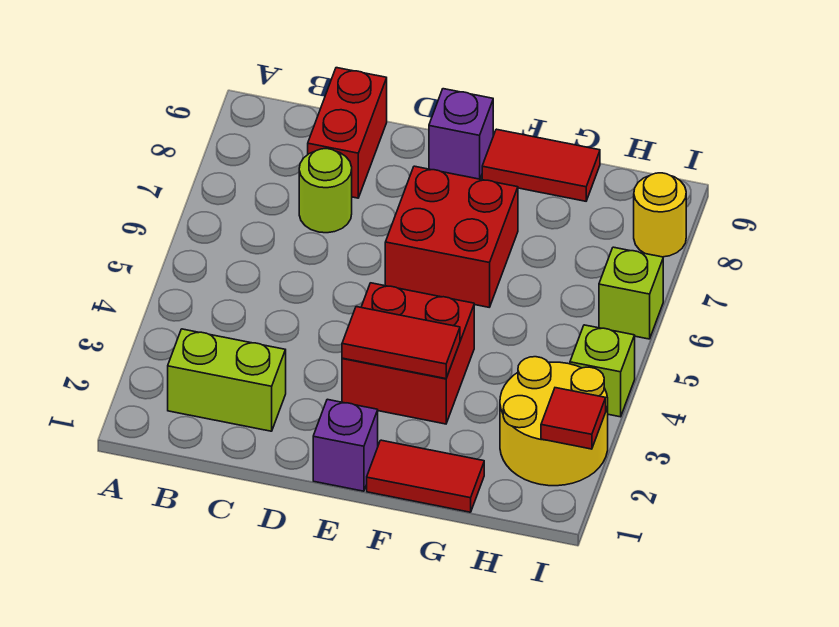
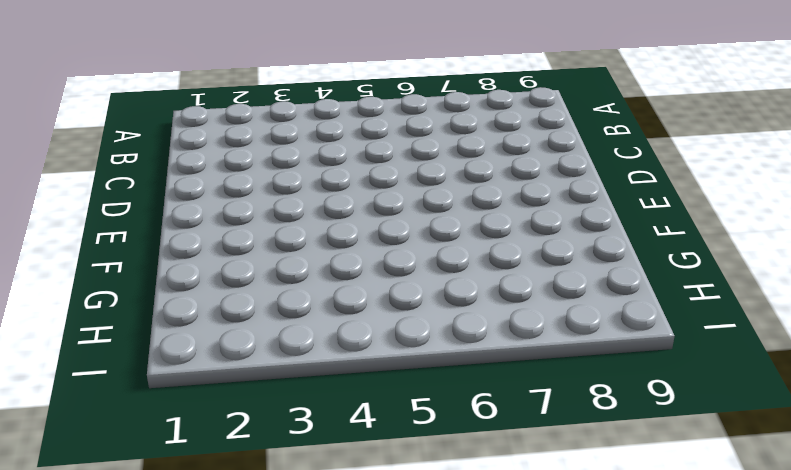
none -> lime brick B2:C2 level 1
none -> lime round brick C7 level 1
none -> red brick C8:C9 level 1

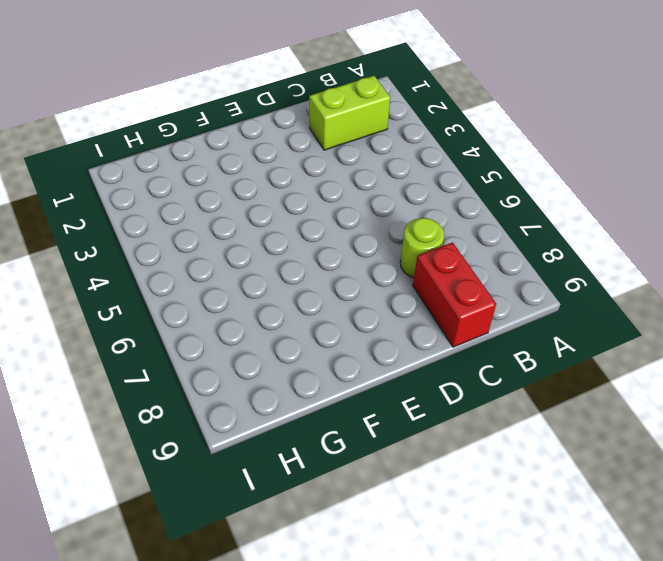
none -> purple brick E1 level 1
none -> red brick E3:F4 level 1
none -> red brick E6:F7 level 1

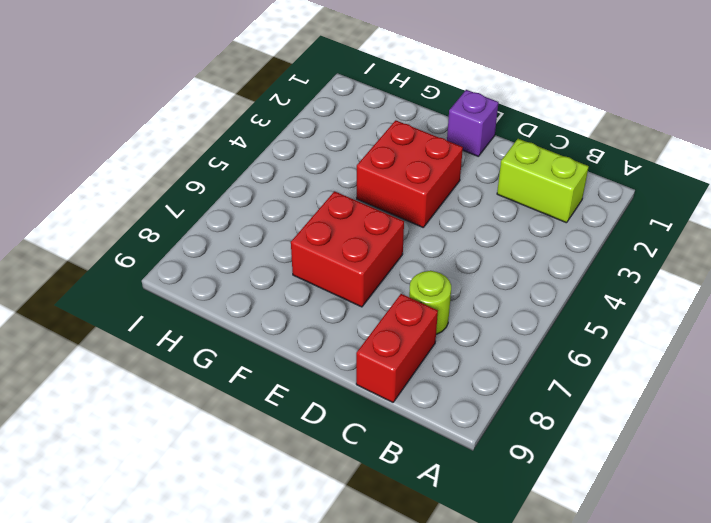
none -> purple brick E9 level 1
none -> red tile F1:G1 level 1
none -> red tile F9:G9 level 1

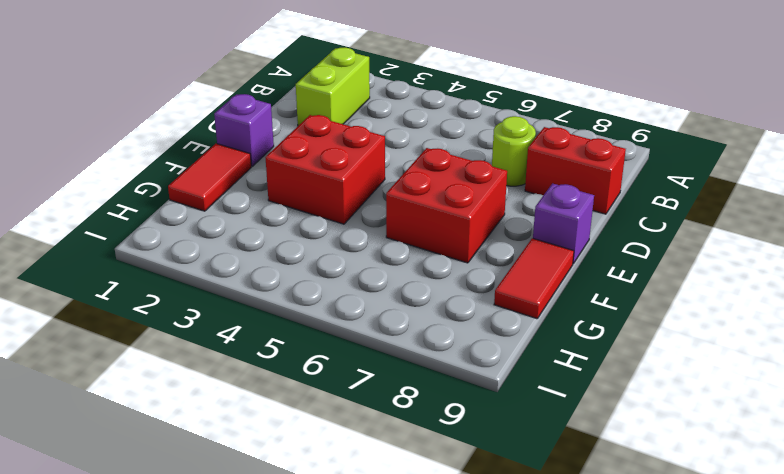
none -> yellow round brick H2:I3 level 1
none -> lime brick I4 level 1
none -> lime brick I6 level 1

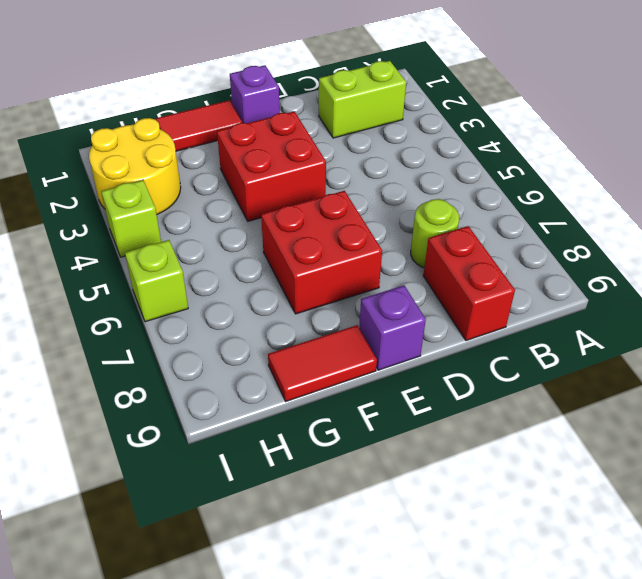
none -> yellow round brick I8 level 1
none -> red tile E3:F3 level 2
none -> red tile I2 level 2

